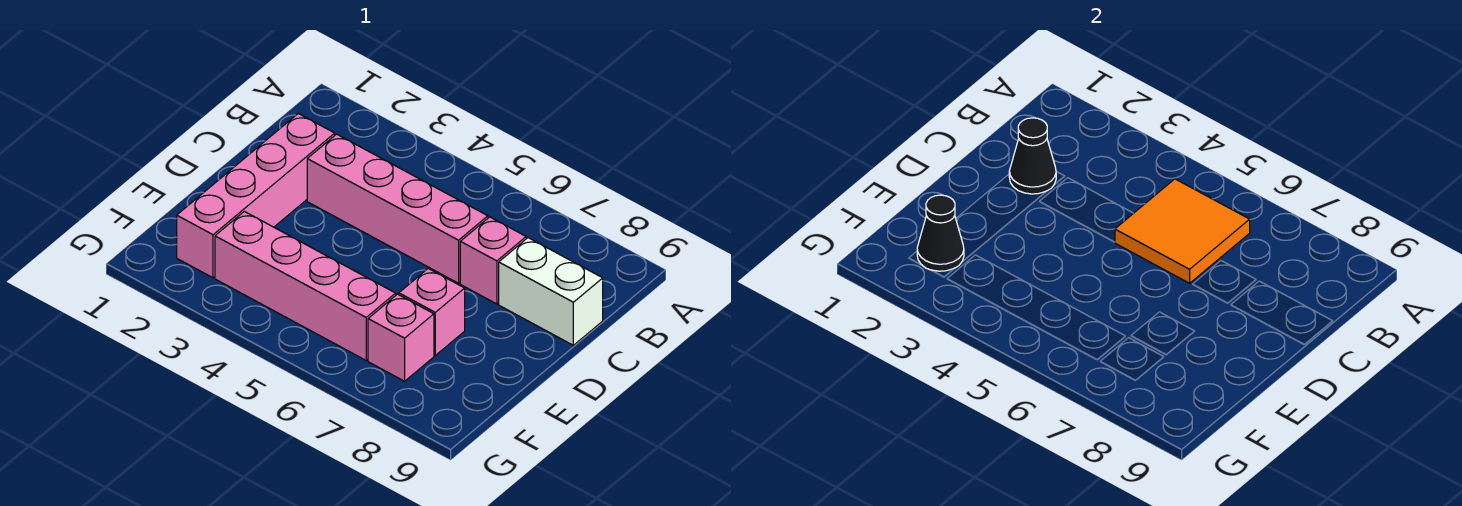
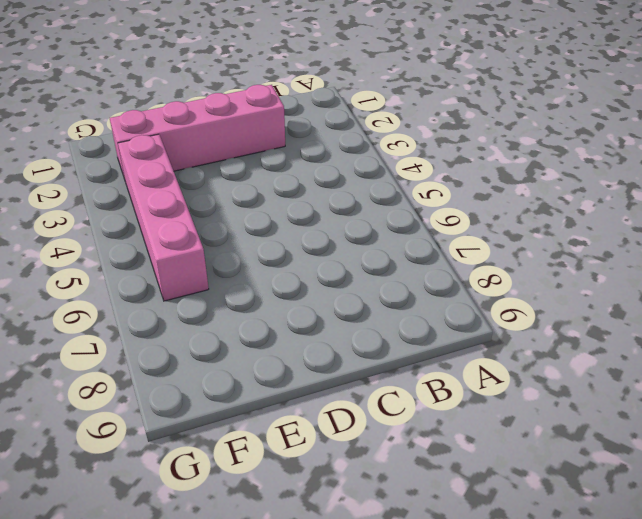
none -> pink brick C3:C6 level 1
none -> pink brick C7 level 1

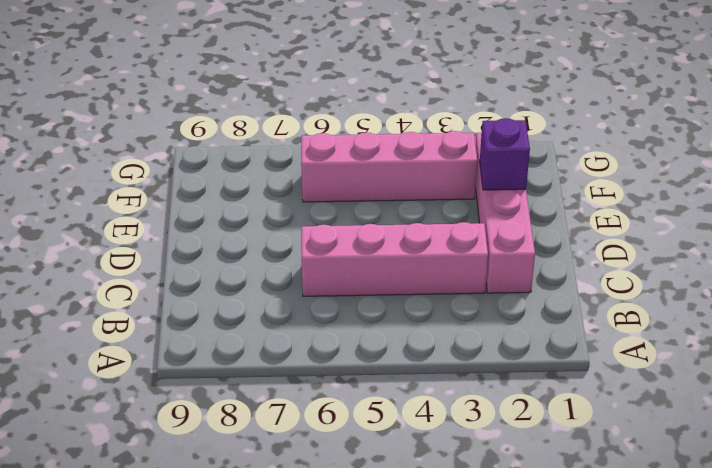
purple brick E2 level 2 -> none
none -> pink brick C7 level 1
none -> white brick C8:C9 level 1

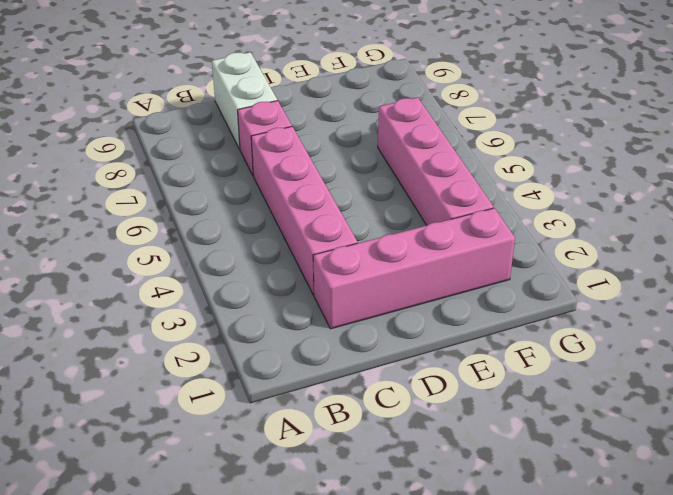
none -> pink brick E7 level 1
none -> pink brick F7 level 1

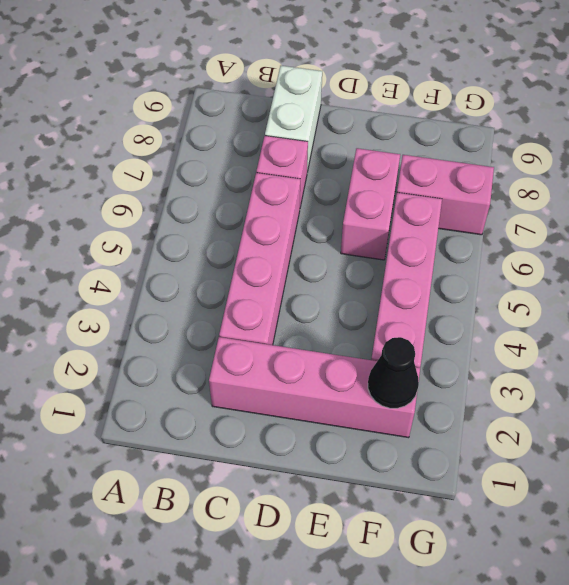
pink brick E6:E7 level 1 -> pink brick E7 level 1
pink brick F7:G7 level 1 -> pink brick F7 level 1
none -> orange tile B5:C6 level 2
none -> black cone C2 level 2

